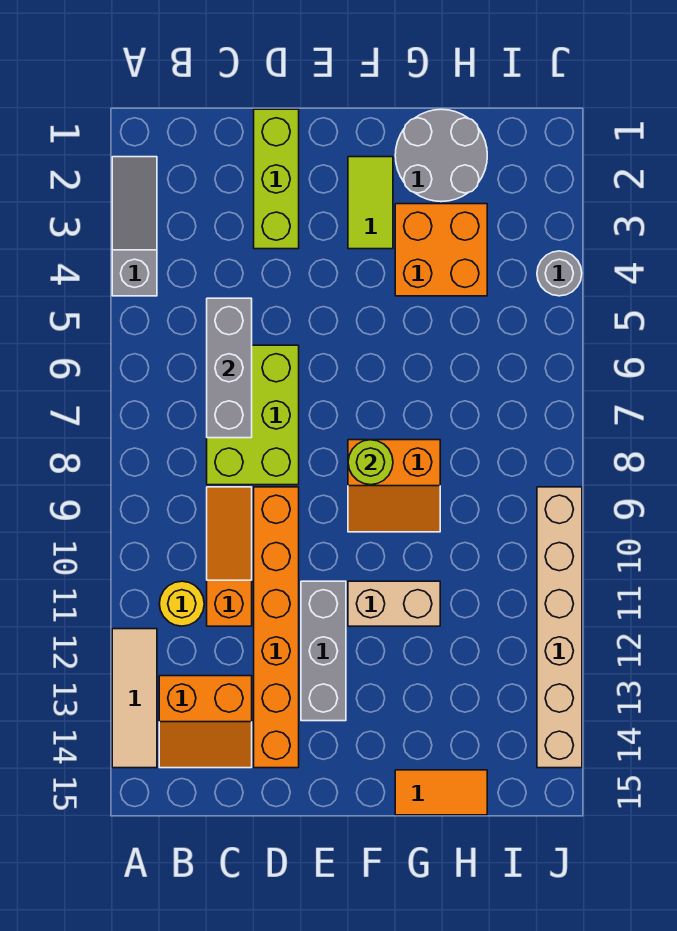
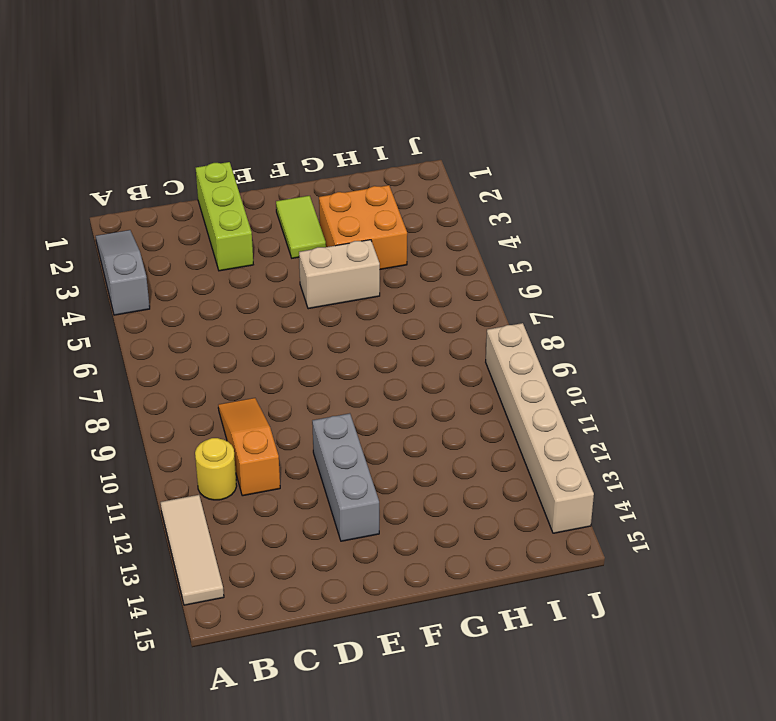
tan brick F5:G5 level 1 -> tan brick F11:G11 level 1
none -> orange slope B13:C14 level 1 top 13
none -> lime brick C6:D8 level 1
none -> orange brick D9:D14 level 1

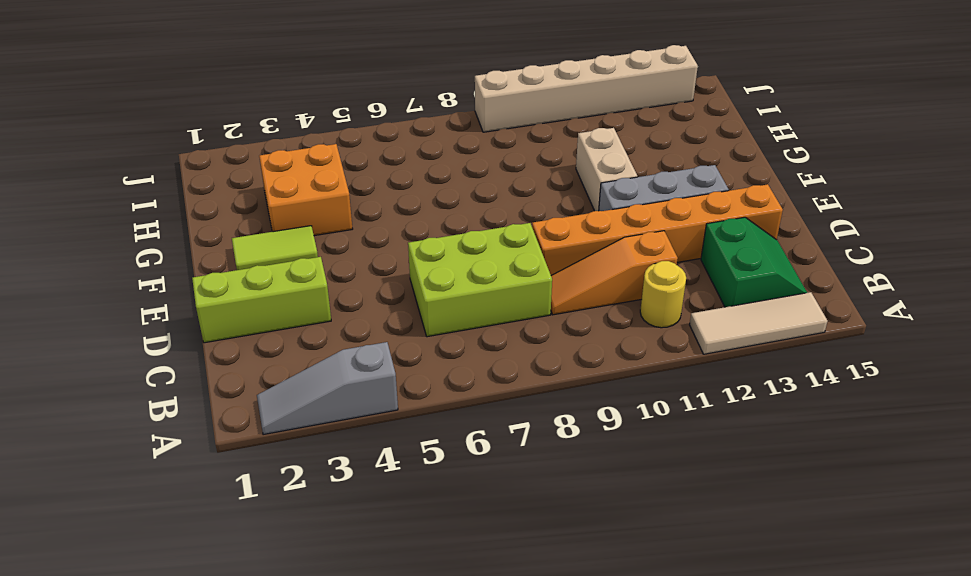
green slope B13:C14 level 1 top 13 -> orange slope B13:C14 level 1 top 13
none -> orange slope F8:G9 level 1 top 8
none -> grey round brick G1:H2 level 1
none -> orange tile G15:H15 level 1

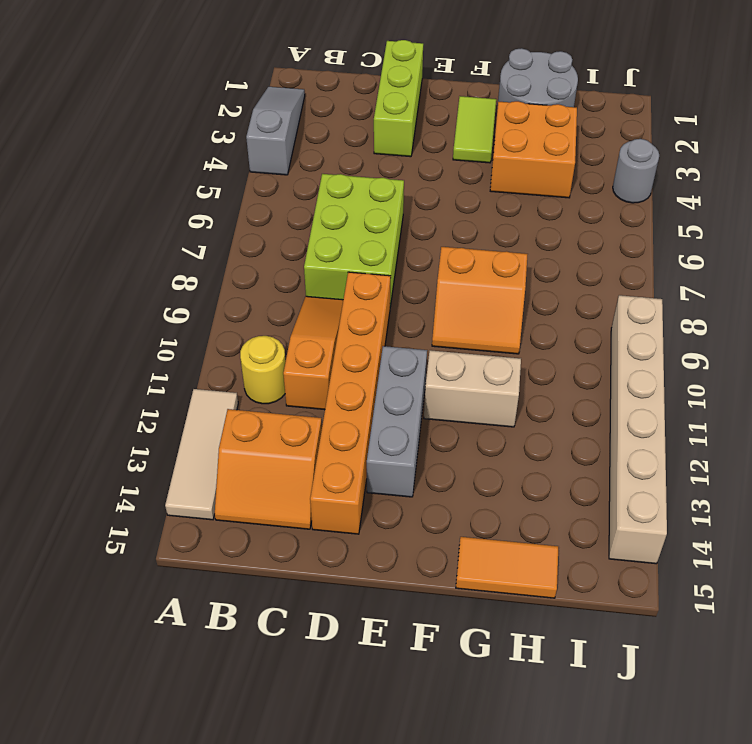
none -> grey brick C5:C7 level 2
none -> lime round brick F8 level 2

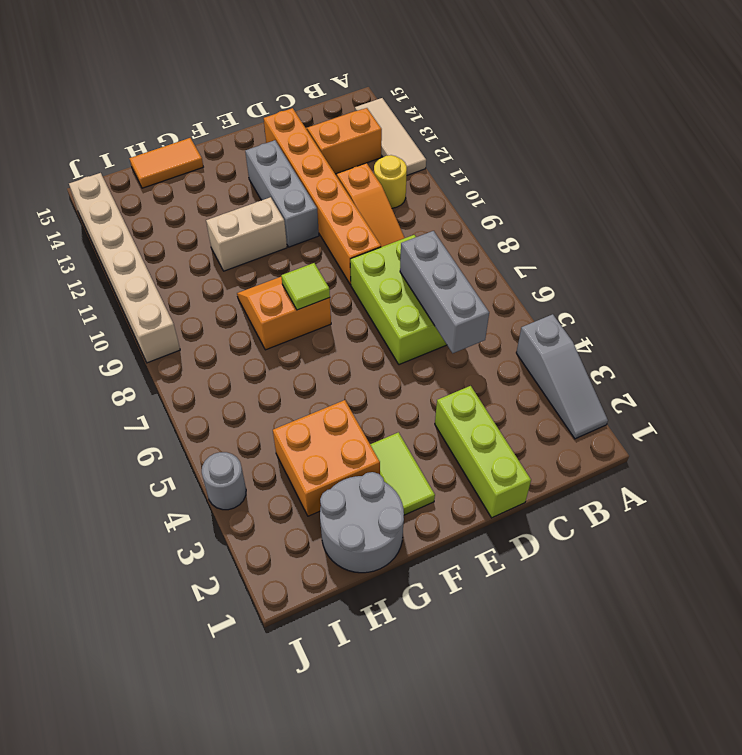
lime tile F8 level 2 -> lime round brick F8 level 2

